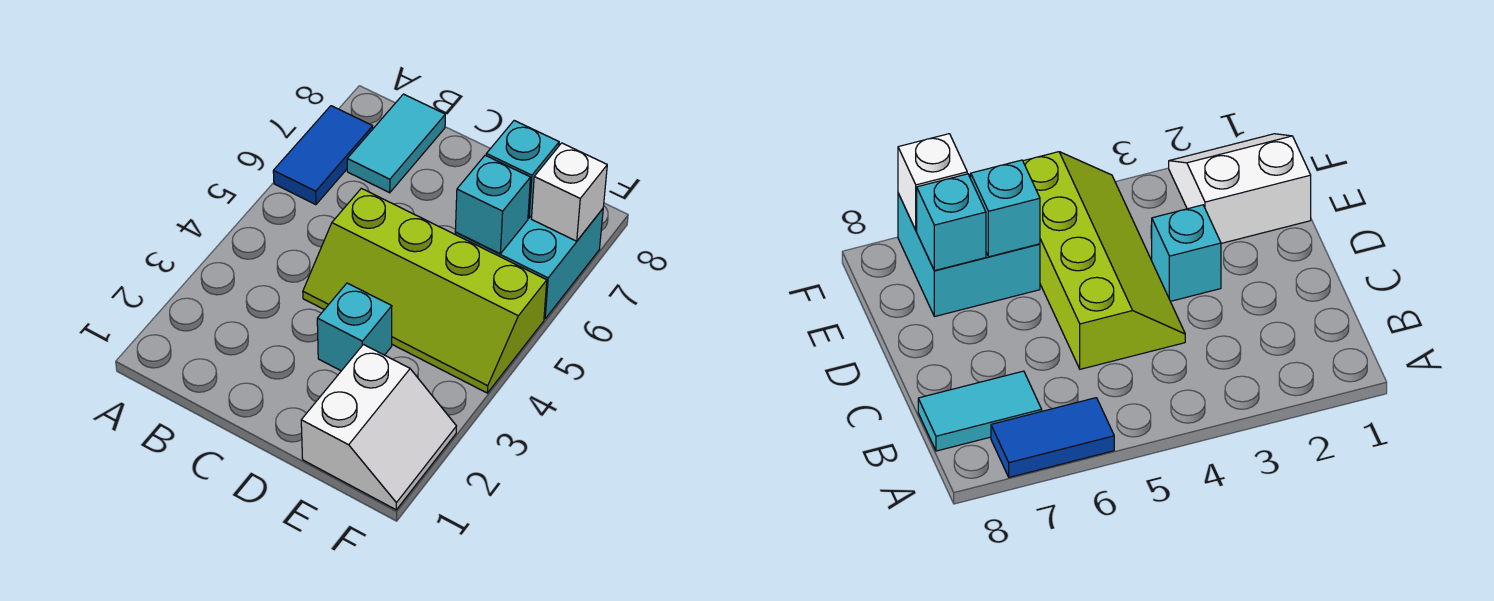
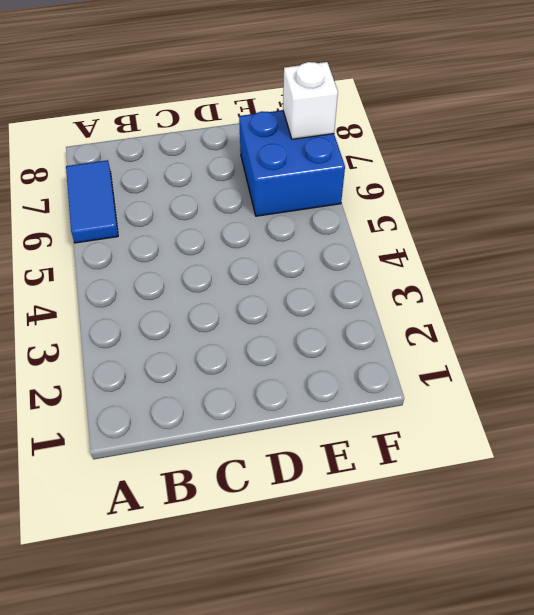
blue brick E6:F7 level 1 -> cyan brick E6:F7 level 1
none -> cyan tile B7:B8 level 1
none -> lime slope C4:F5 level 1 top 5

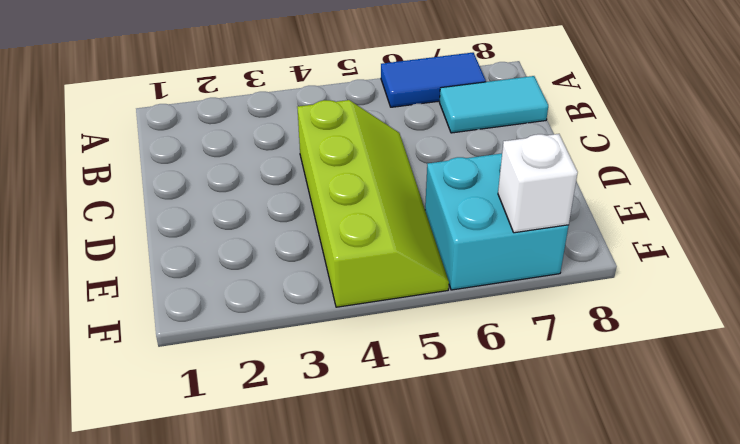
lime slope C4:F5 level 1 top 4 -> lime slope C4:F5 level 1 top 5
none -> cyan brick D3 level 1
none -> white slope E1:F2 level 1 top E

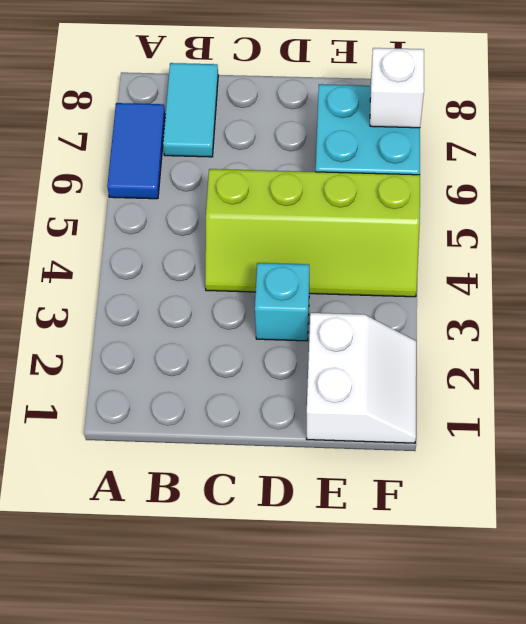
none -> cyan brick E6 level 2
none -> cyan brick E7 level 2

